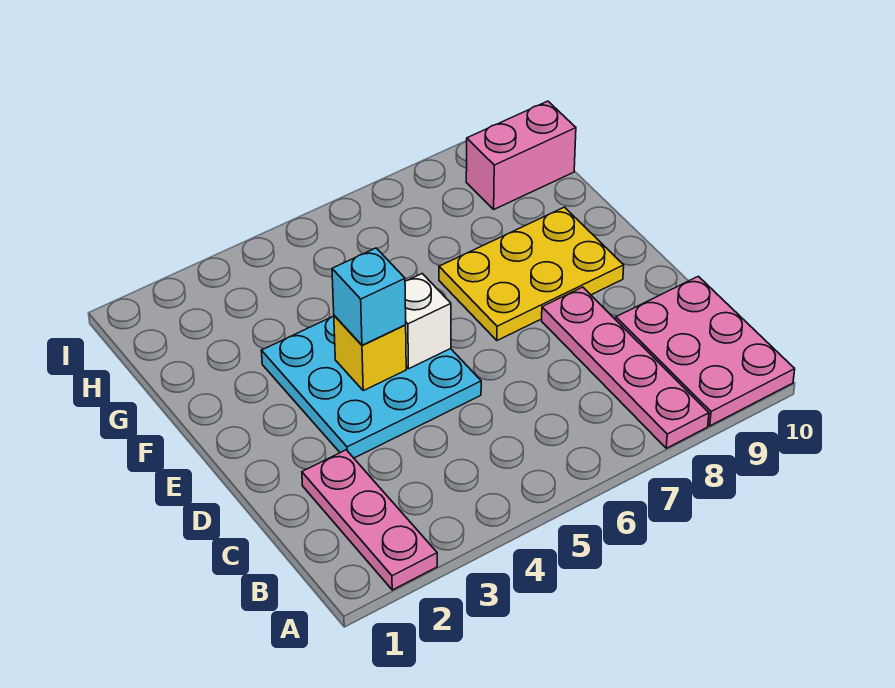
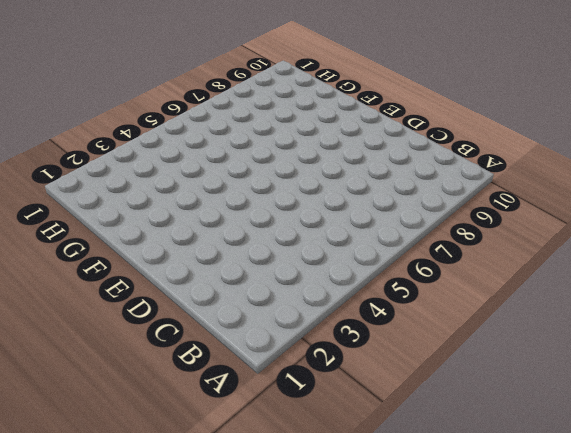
none -> pink plate A2:C2 level 1
none -> pink plate A8:D8 level 1

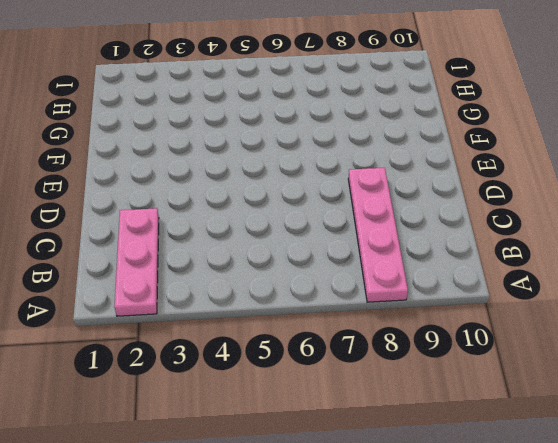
none -> pink plate A9:C10 level 1
none -> cyan plate D3:F5 level 1

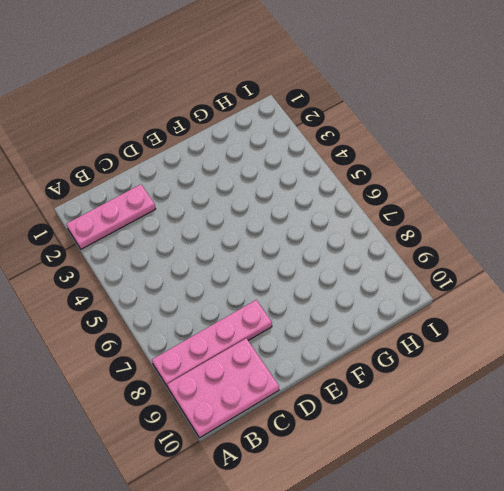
none -> cyan plate D3:F5 level 1
none -> yellow plate E7:F9 level 1

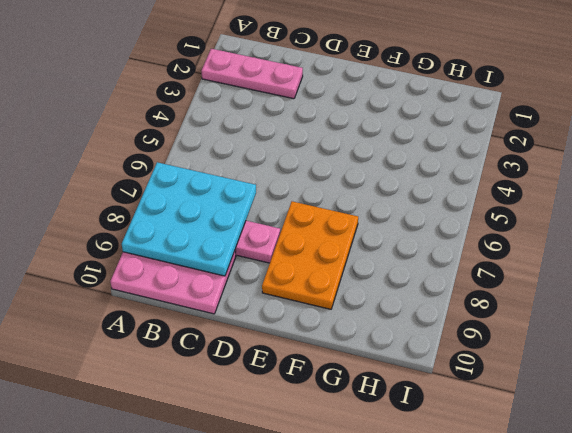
cyan plate A7:C9 level 2 -> cyan plate D3:F5 level 1
orange plate E7:F9 level 1 -> yellow plate E7:F9 level 1
none -> pink brick H9:H10 level 1
none -> yellow brick E4 level 2

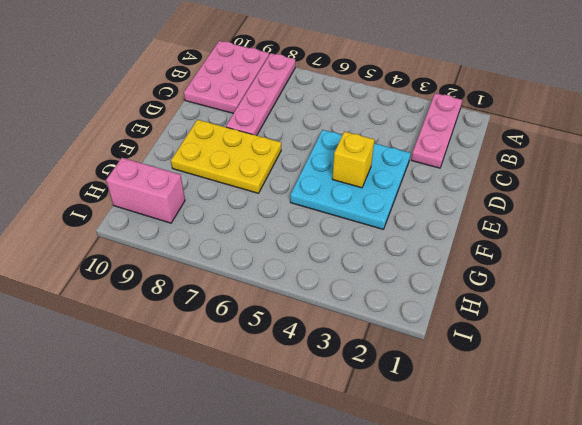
none -> white brick E5 level 2
none -> cyan brick E4 level 3

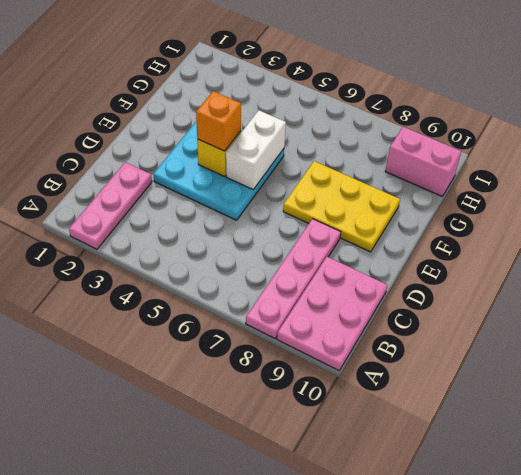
orange brick E4 level 3 -> cyan brick E4 level 3
white brick E5:F5 level 2 -> white brick E5 level 2

